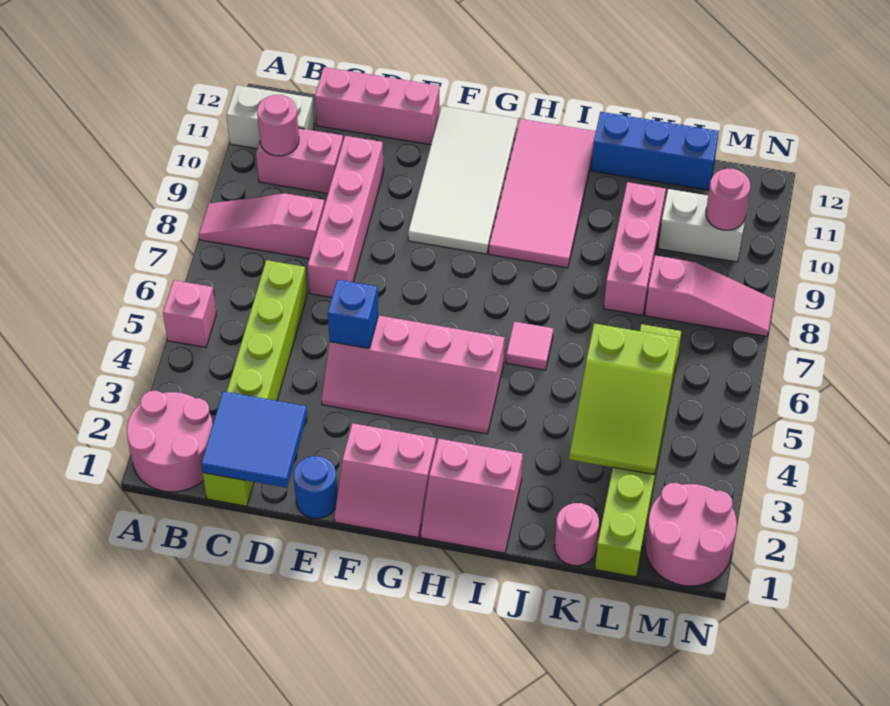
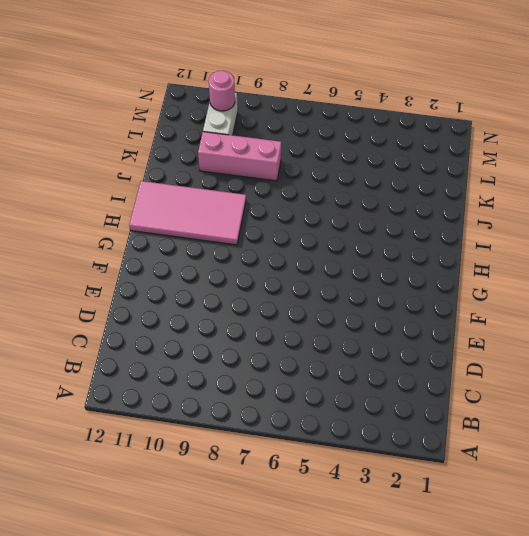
none -> pink round brick A1:B2 level 1
none -> pink brick A5 level 1
none -> pink slope A8:C8 level 1 top C

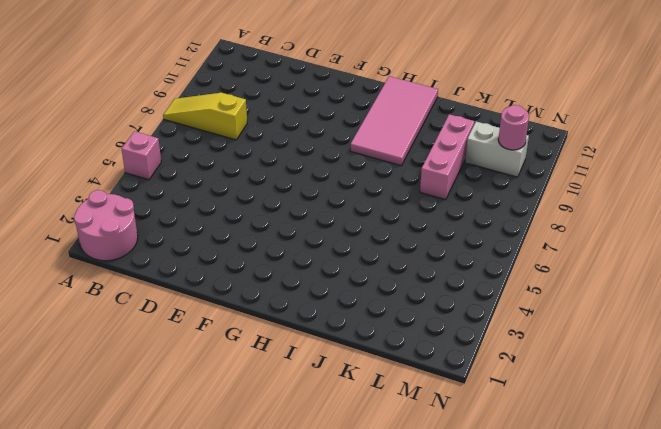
yellow slope A8:C8 level 1 top C -> pink slope A8:C8 level 1 top C
none -> white brick A11:B11 level 1
none -> pink brick B10:C10 level 1
none -> lime brick C1:C6 level 1

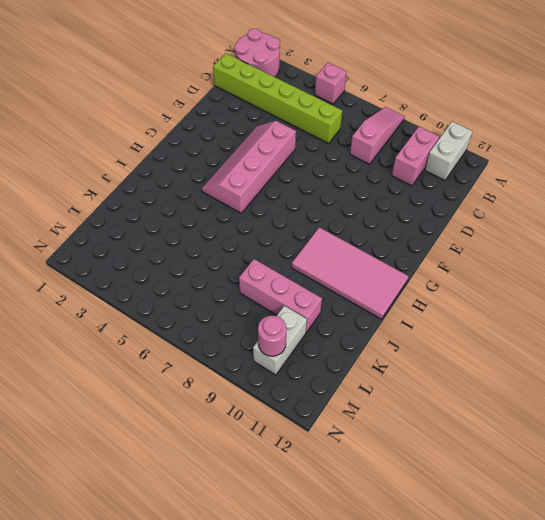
none -> pink brick C12:E12 level 1
none -> pink brick D7:D10 level 1
none -> blue round brick E1 level 1

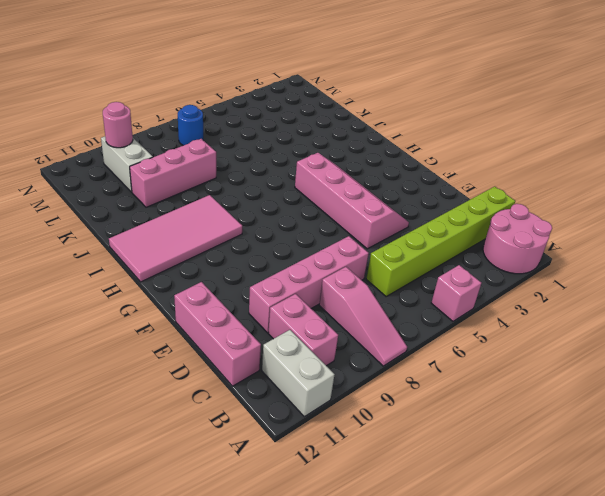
blue round brick M7 level 1 -> blue round brick E1 level 1
none -> pink slope F1:G2 level 1 top 2
none -> white tile F9:G12 level 1
none -> pink slope H1:I2 level 1 top 2

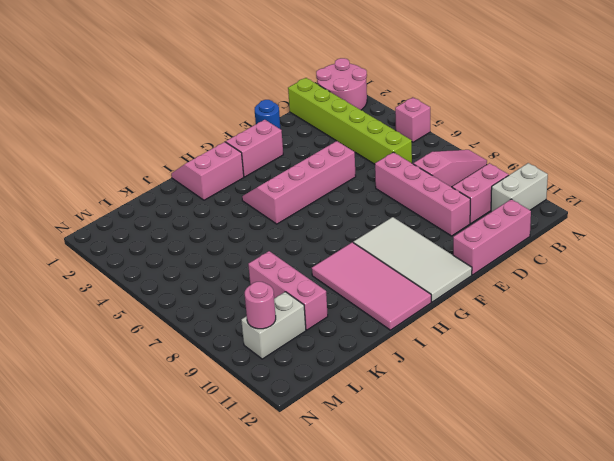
none -> pink tile I6 level 1
none -> blue brick J12:L12 level 1
none -> pink round brick K1 level 1

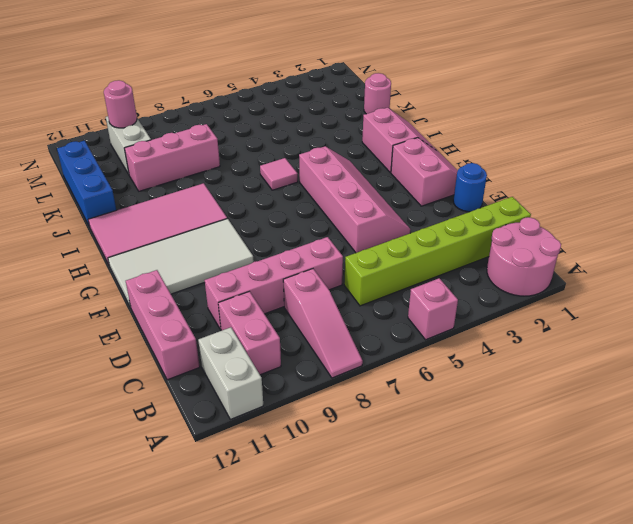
none -> lime brick L1:L6 level 1
none -> pink slope L8:N8 level 1 top L
none -> pink round brick M1:N2 level 1

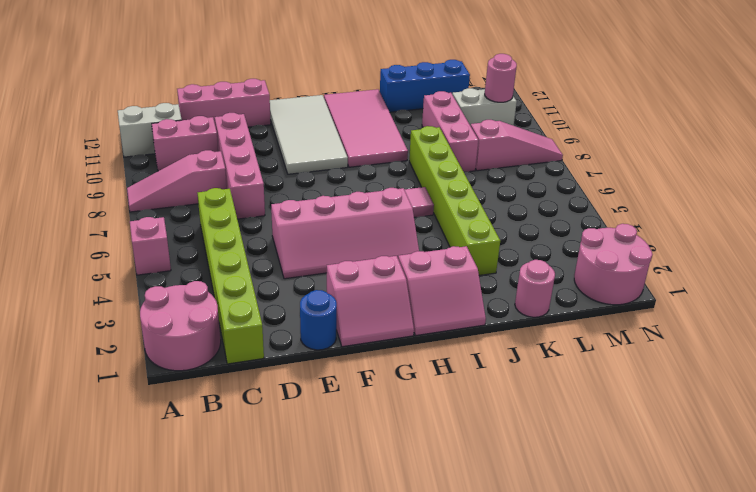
lime brick J3:J8 level 1 -> lime brick L1:L6 level 1
none -> pink round brick B10 level 2
none -> blue tile C1:D2 level 2
none -> blue brick E5 level 2

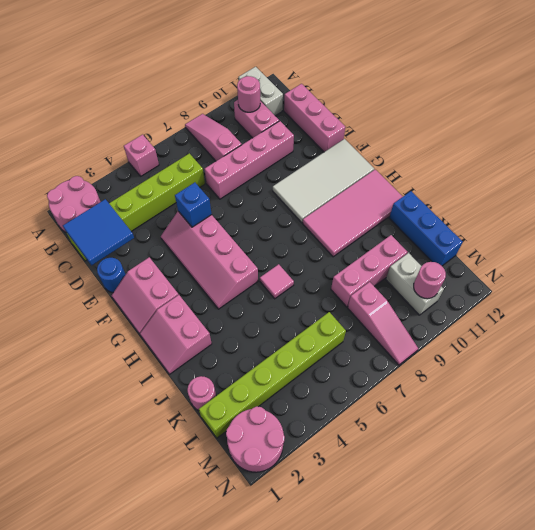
none -> lime slope K3:L5 level 2 top 5

